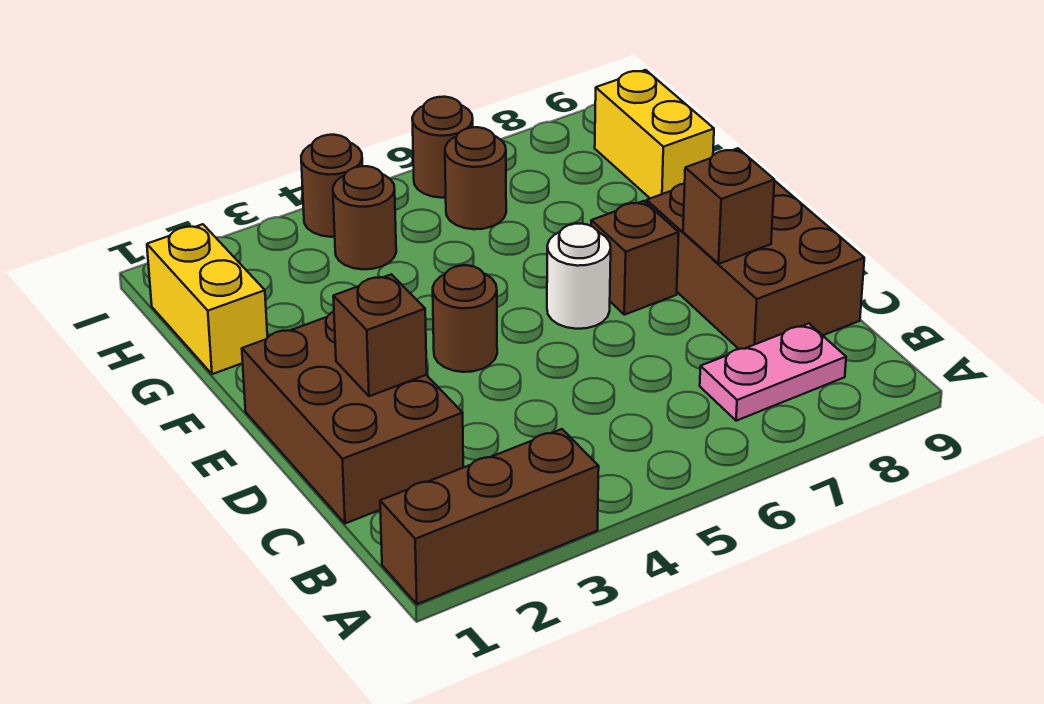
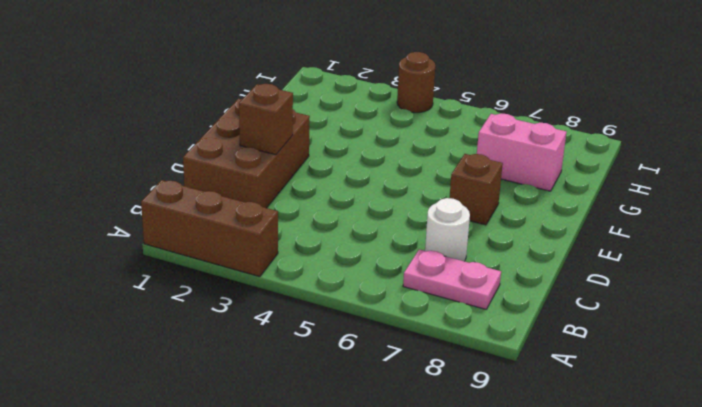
white round brick C7 level 1 -> white round brick E6 level 1
pink brick G7:G8 level 1 -> none
none -> brown brick C8:E9 level 1
none -> brown round brick E4 level 1
none -> yellow brick G1:H1 level 1

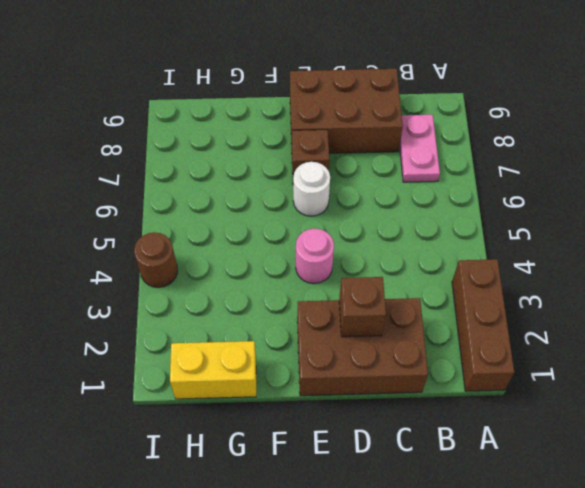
pink round brick E4 level 1 -> brown round brick E4 level 1
none -> yellow brick G9:H9 level 1
none -> brown round brick H4 level 1
none -> brown round brick H6 level 1

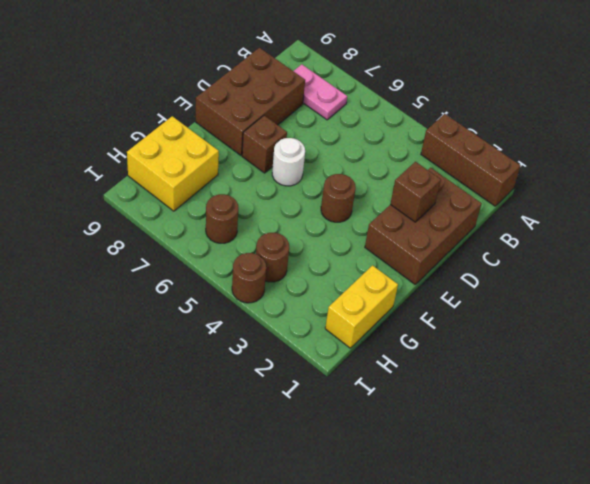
yellow brick G8:H9 level 1 -> yellow brick G9:H9 level 1
none -> brown round brick I6 level 1
none -> brown brick D8 level 2

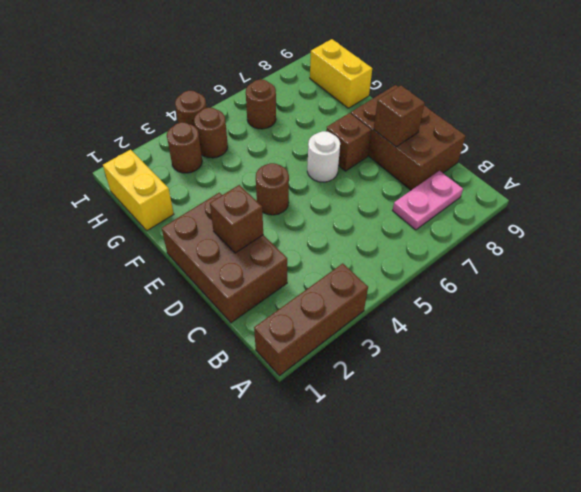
brown round brick H3 level 1 -> brown round brick I6 level 1

